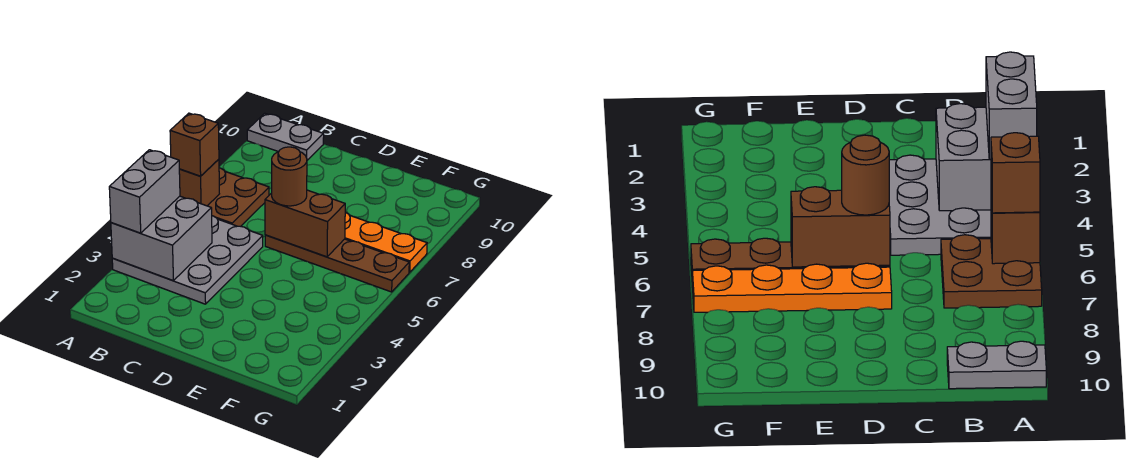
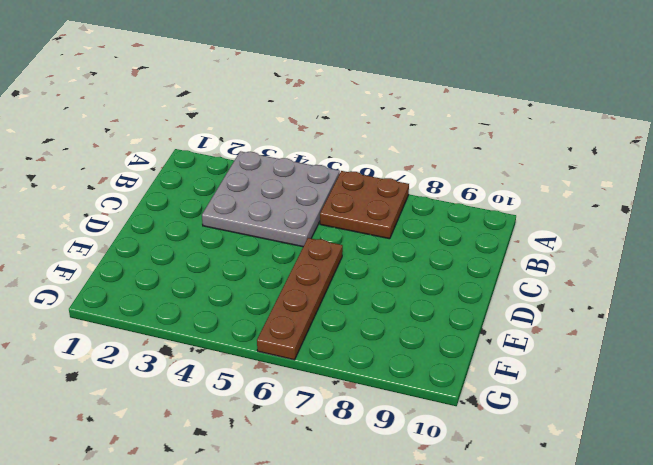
none -> grey plate A10:B10 level 1
none -> orange plate D7:G7 level 1

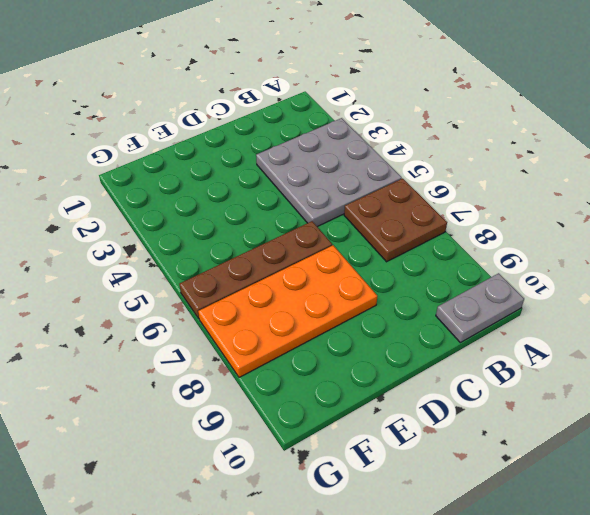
orange plate D7:G8 level 1 -> orange plate D7:G7 level 1
none -> grey brick A3:B4 level 2
none -> brown brick A6 level 2

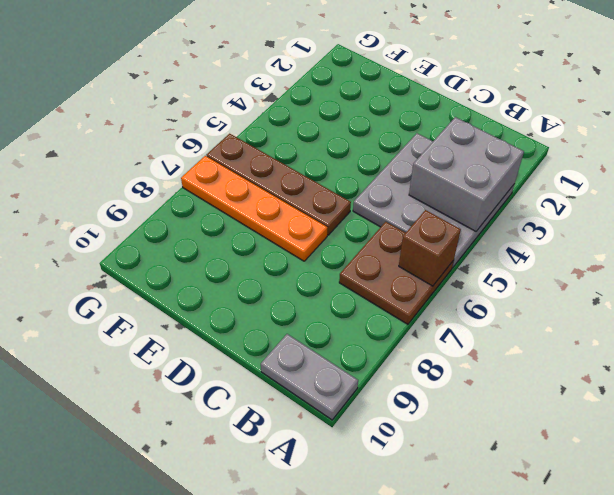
none -> brown brick D6:E6 level 2
none -> grey brick A3:A4 level 3

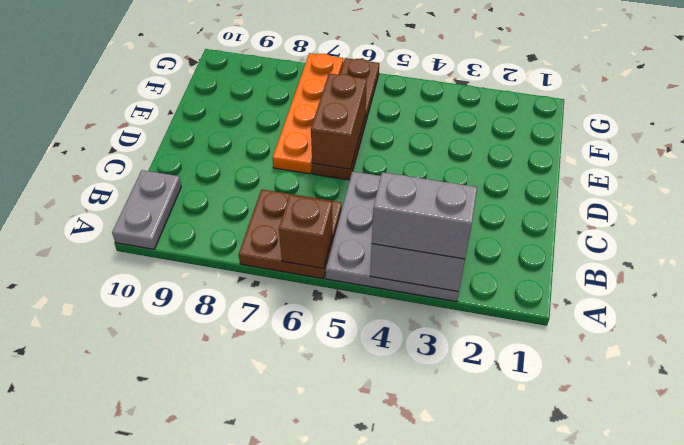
none -> brown brick A6 level 3
none -> brown round brick D6 level 3

